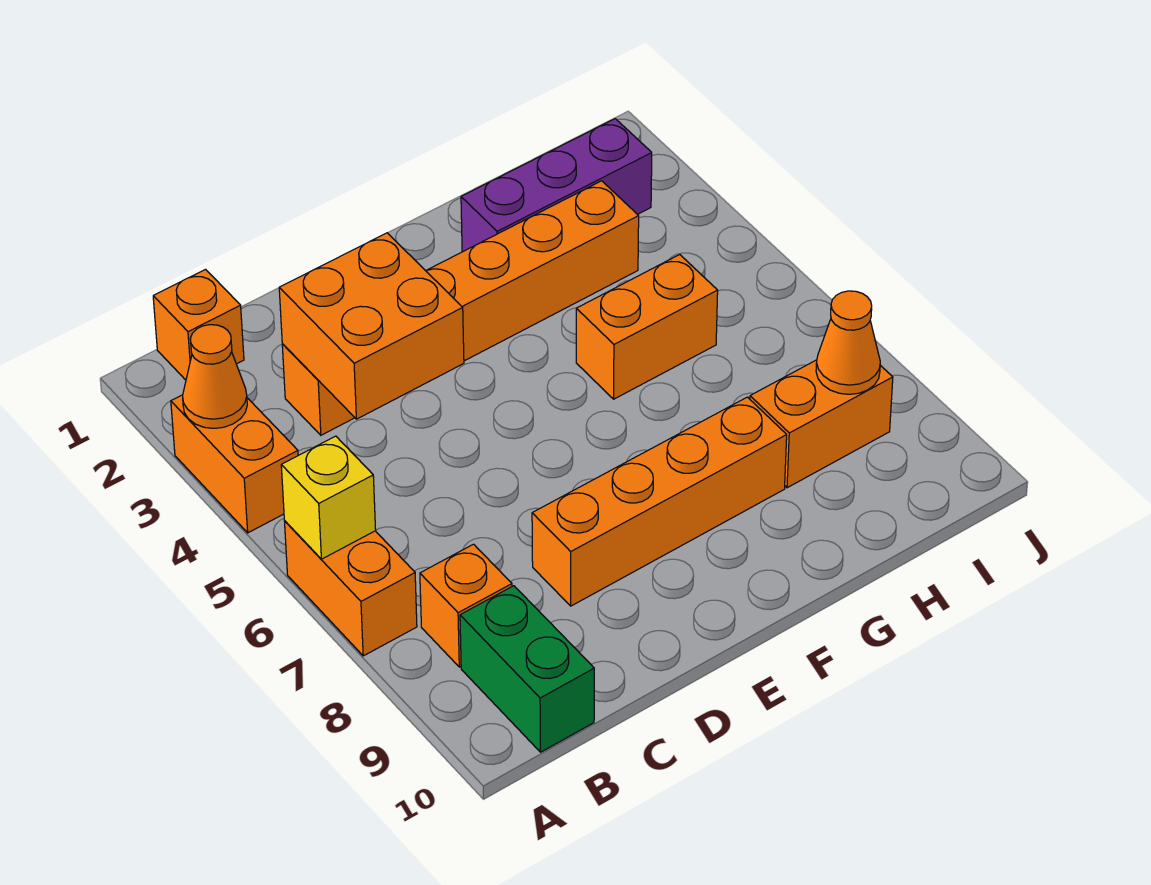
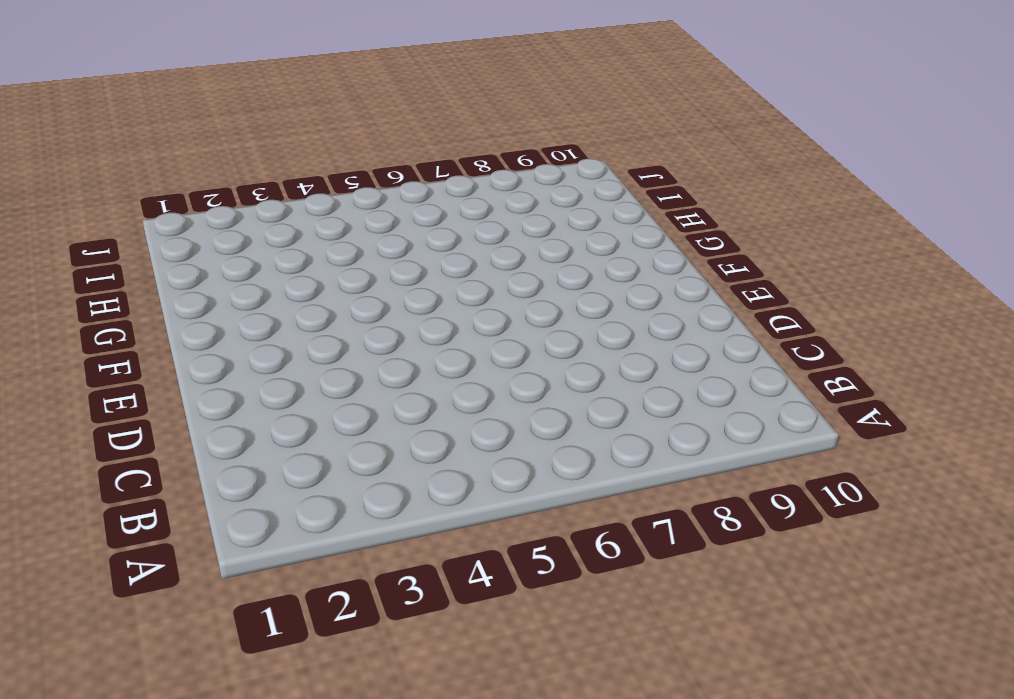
none -> orange brick A3:A4 level 1
none -> orange brick A6:A7 level 1
none -> orange brick B1 level 1

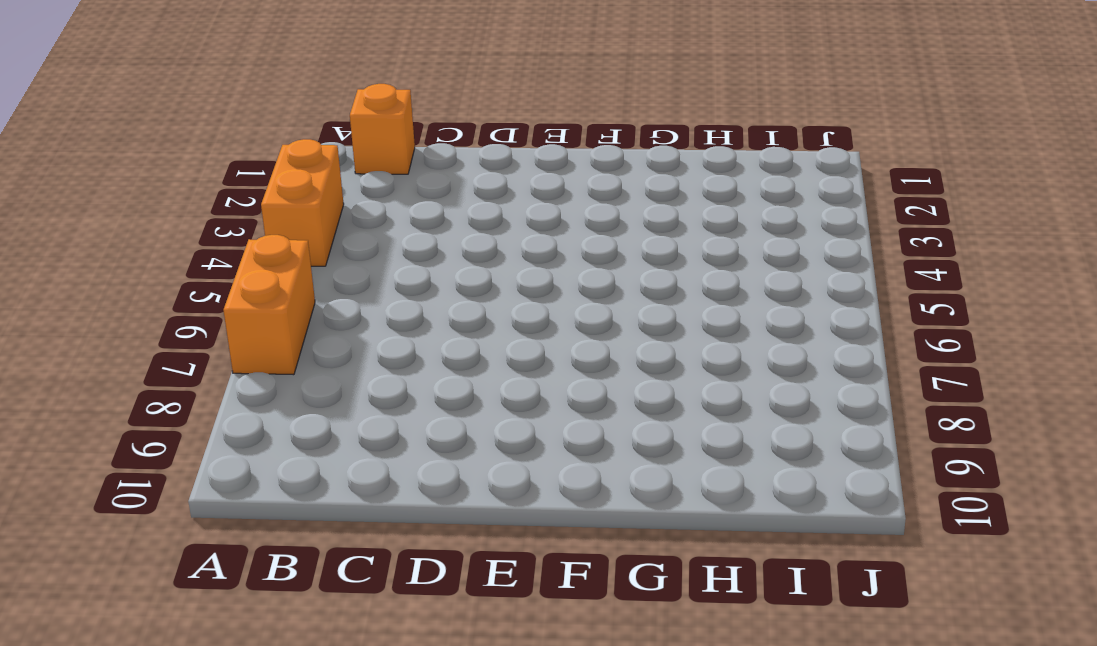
none -> orange brick B8 level 1
none -> green brick B9:B10 level 1
none -> orange brick C3:H3 level 1

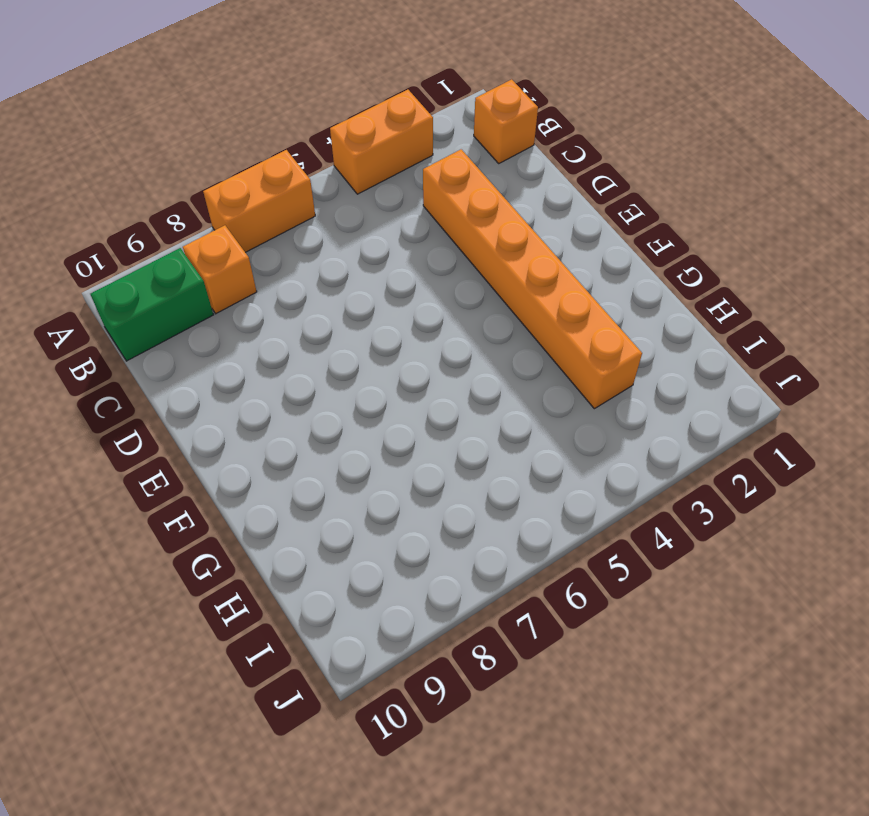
none -> orange brick D8:G8 level 1
none -> purple brick G2:I2 level 1
none -> orange brick G5:H5 level 1

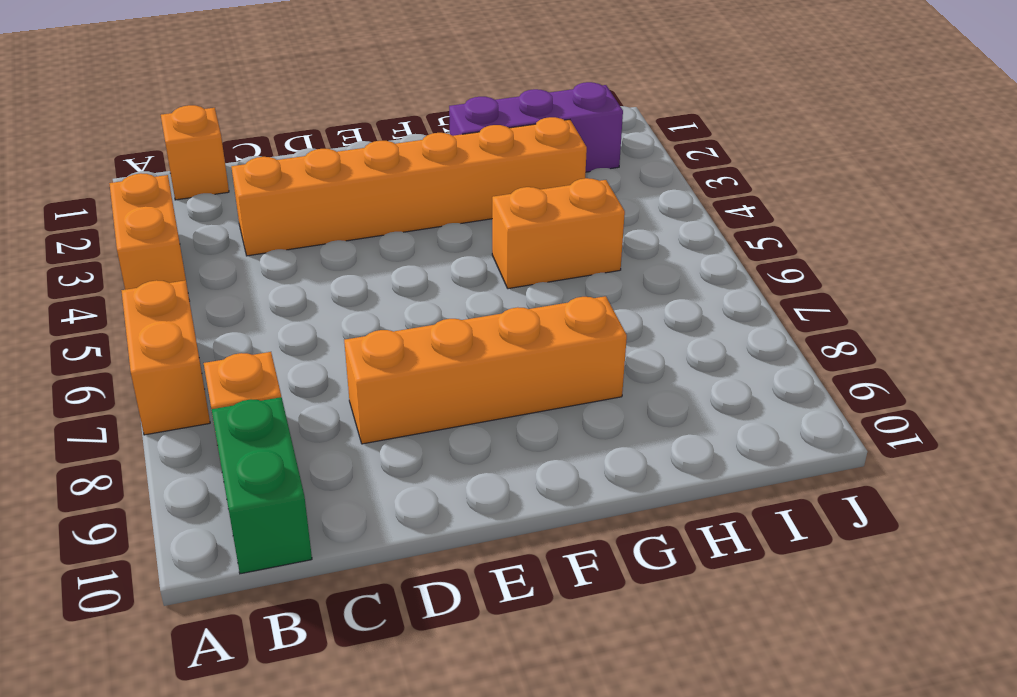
none -> orange brick H8:I8 level 1
none -> orange cone A3 level 2
none -> yellow brick A6 level 2

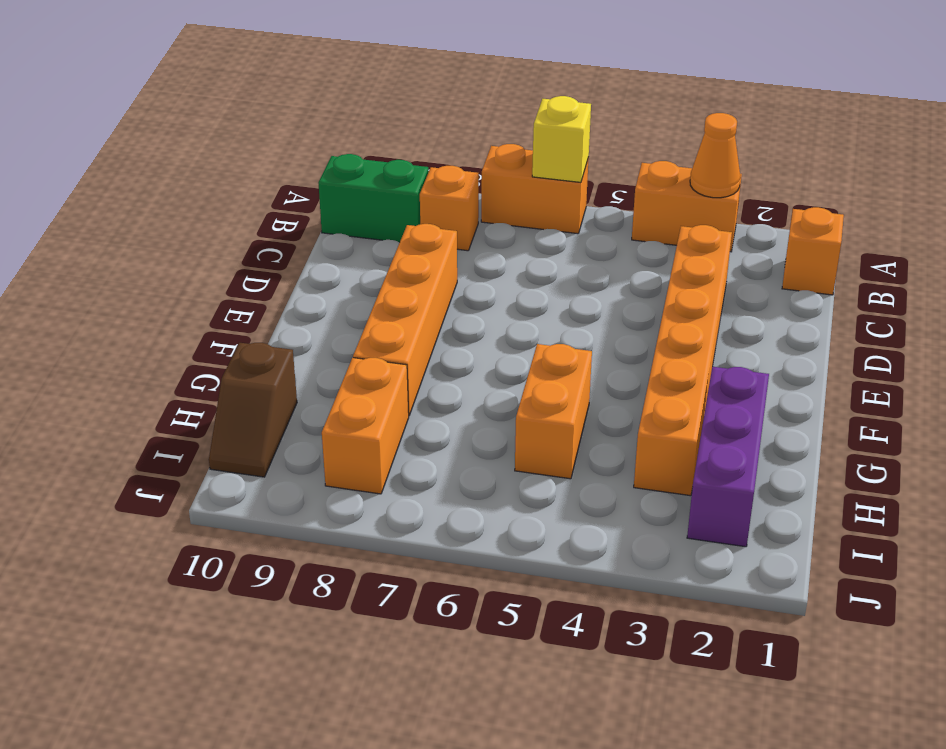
brown slope H10:I10 level 1 top H -> none
none -> orange brick C3:D4 level 2
none -> orange cone I8 level 2

